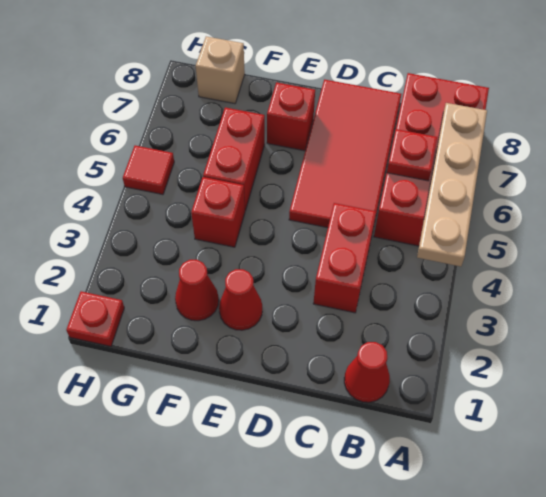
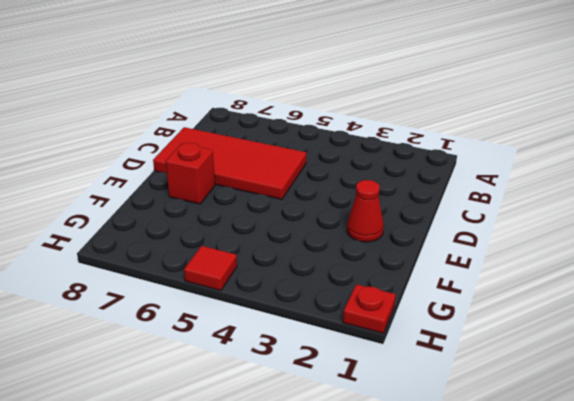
none -> red brick A5:B8 level 1
none -> red cone B1 level 1
none -> red brick C3:C4 level 1

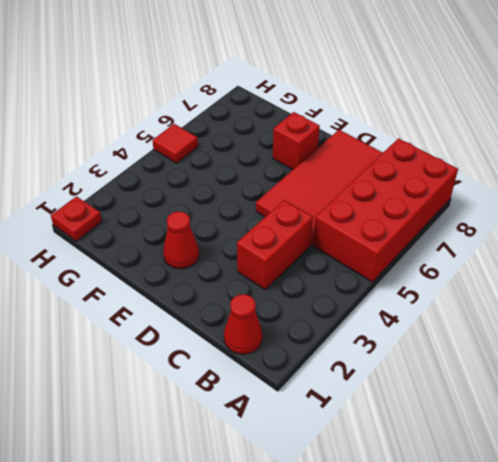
none -> red cone F2 level 1
none -> red brick F4 level 1
none -> red brick F5:F6 level 1

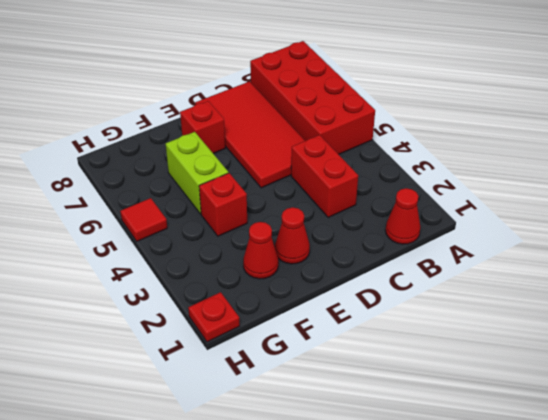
lime brick F5:F6 level 1 -> red brick F5:F6 level 1
none -> tan brick G8 level 1
none -> tan plate A4:A7 level 2
none -> red plate B6 level 2

